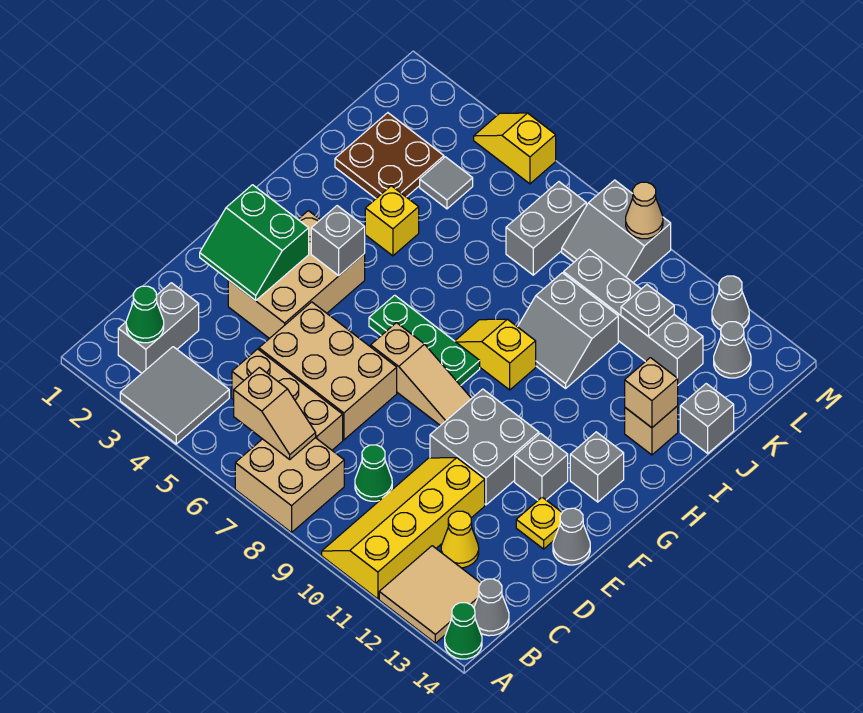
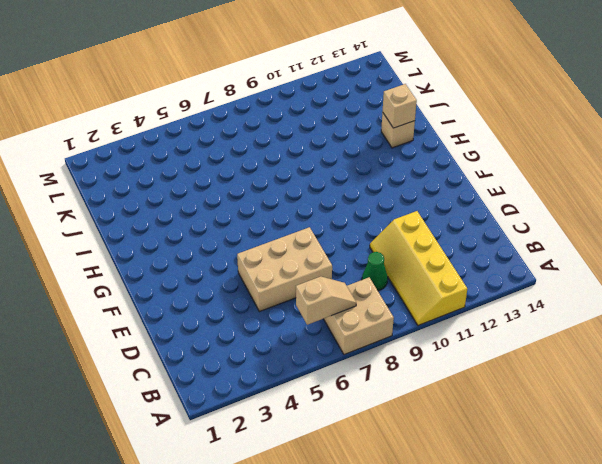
none -> grey tile A3:B4 level 1
none -> tan tile A12:B13 level 1
none -> green cone A14 level 1
none -> grey brick B2:C2 level 1

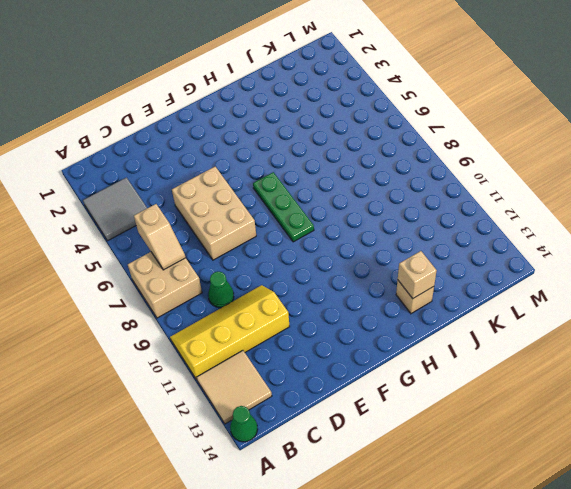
none -> grey brick B2:C2 level 1
none -> grey cone B14 level 1
none -> tan brick C5:C7 level 1
none -> yellow cone C12 level 1

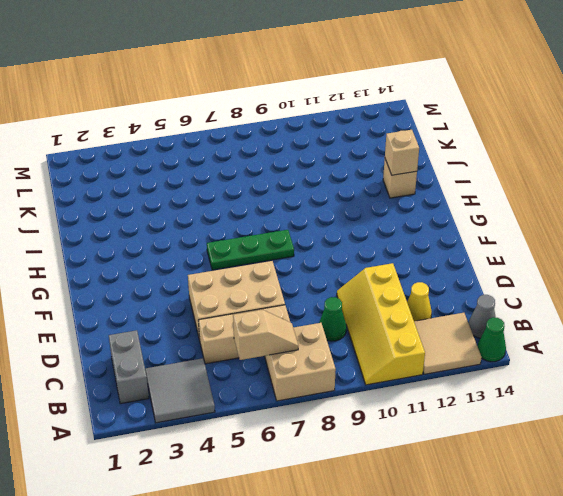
none -> tan brick E3:G4 level 1
none -> grey brick E10:F11 level 1
none -> yellow plate E13 level 1
none -> grey cone E14 level 1

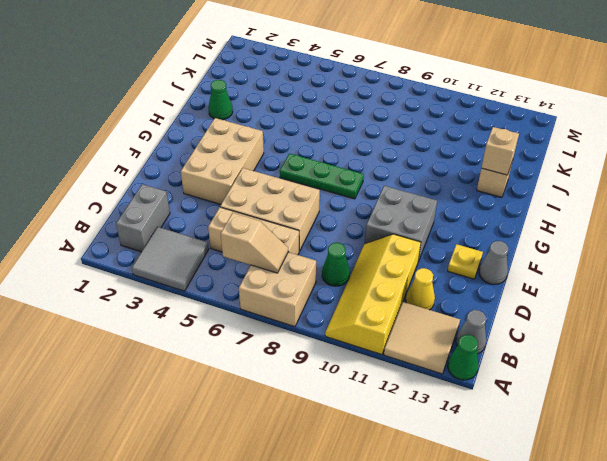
green cone I2 level 1 -> green cone B2 level 2
none -> tan slope F7:F9 level 1 top 7
none -> grey brick F12 level 1
none -> grey brick G13 level 1
none -> yellow slope H8:H9 level 1 top 9

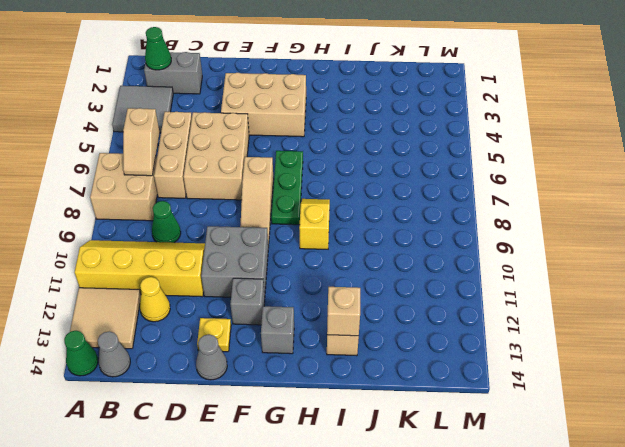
none -> yellow brick I4 level 1
none -> grey slope I9:J10 level 1 top J
none -> brown plate J2:K3 level 1
none -> grey brick J14 level 1

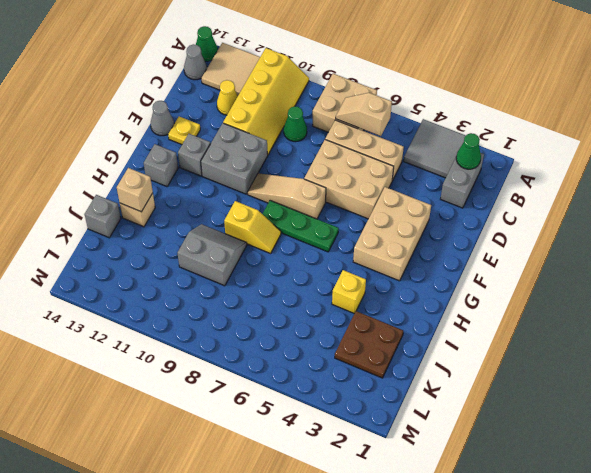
none -> grey tile K4 level 1
none -> grey brick K7:L7 level 1
none -> grey brick K9:K12 level 1
none -> grey slope L8:M9 level 1 top M

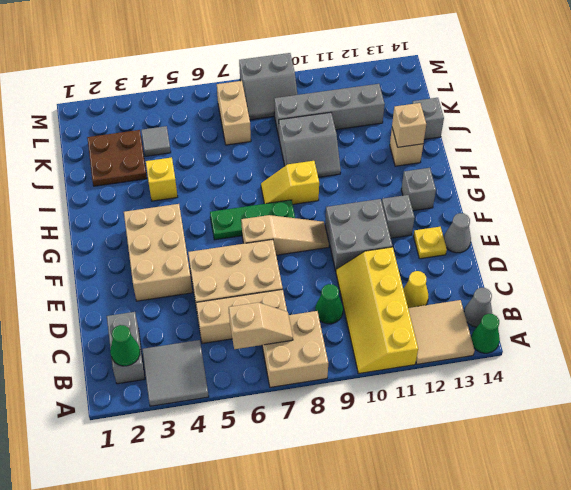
tan brick K7:L7 level 1 -> grey brick K7:L7 level 1
none -> grey cone L13 level 1
none -> yellow slope M4:M5 level 1 top 5
none -> grey cone M12 level 1
none -> green slope E2:F3 level 2 top F

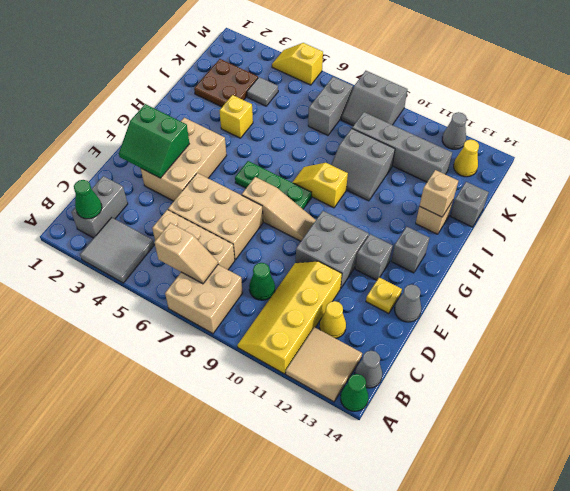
yellow cone L13 level 1 -> grey cone L13 level 1
none -> grey brick G4 level 2
none -> grey plate K11 level 2
none -> tan cone M9 level 2

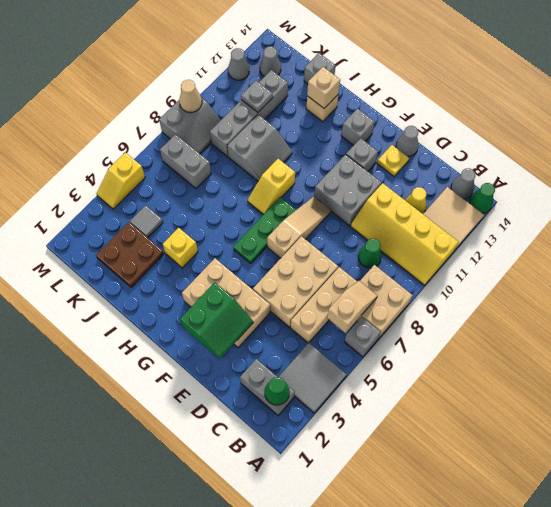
grey brick A6 level 1 -> grey brick G4 level 2

